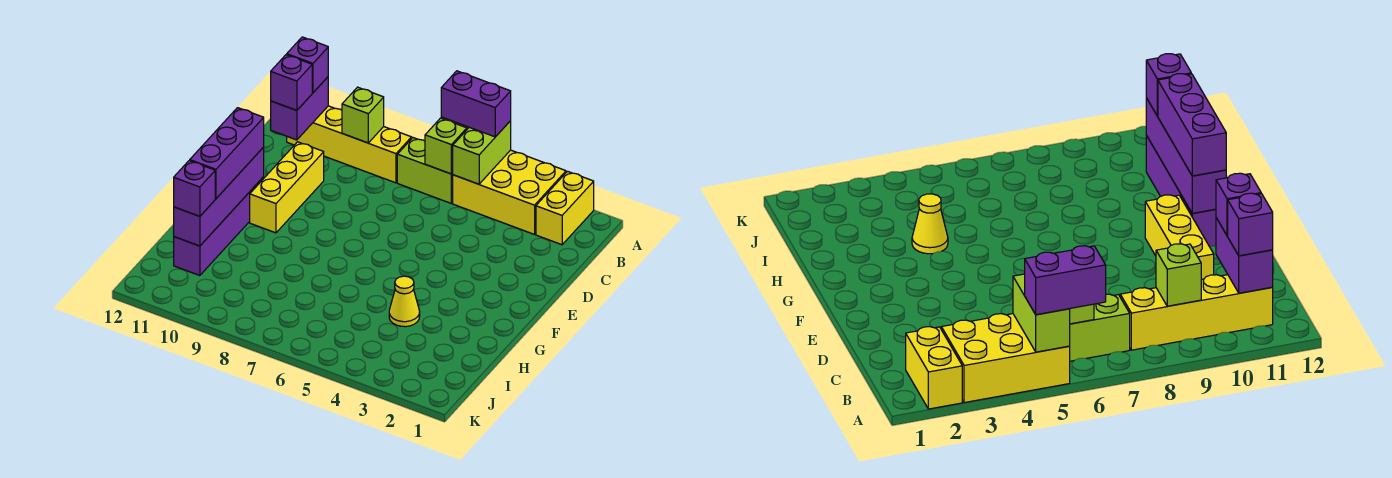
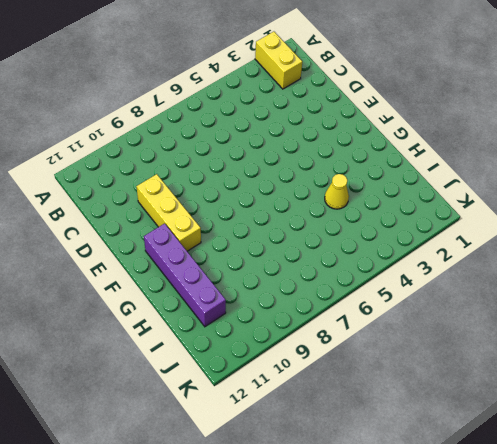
none -> yellow brick A3:B5 level 1
none -> lime brick B6:B7 level 1
none -> yellow brick B8:B11 level 1

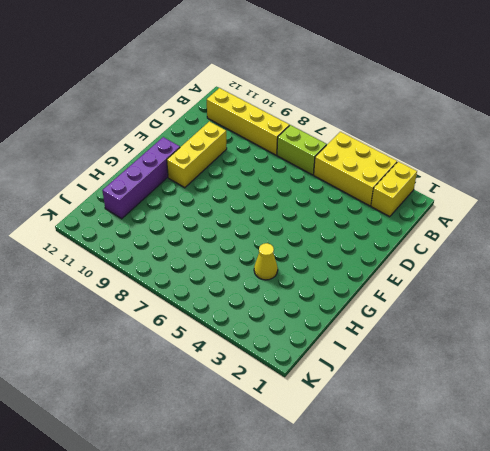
none -> lime brick A5:B5 level 2
none -> lime brick B6 level 2
none -> lime brick B9 level 2

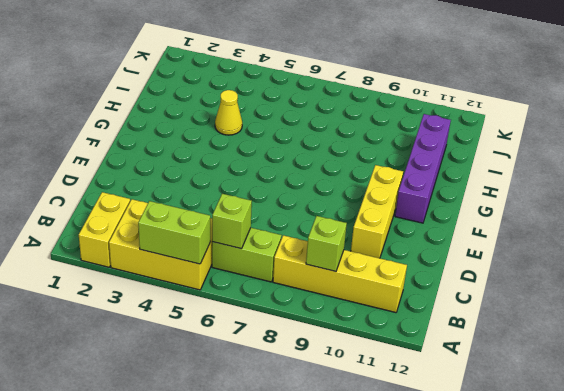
lime brick A4:A5 level 2 -> lime brick A5:B5 level 2
none -> purple brick B11:C11 level 2
none -> purple brick F11:I11 level 2
none -> purple brick A5:A6 level 3

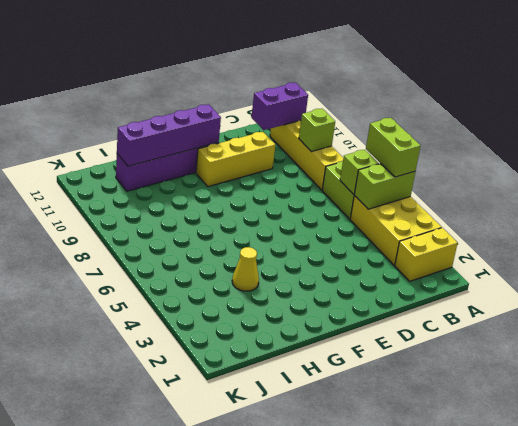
lime brick A5:A6 level 3 -> purple brick A5:A6 level 3
none -> purple brick B11 level 3
none -> purple brick C11 level 3
none -> purple brick F11:H11 level 3

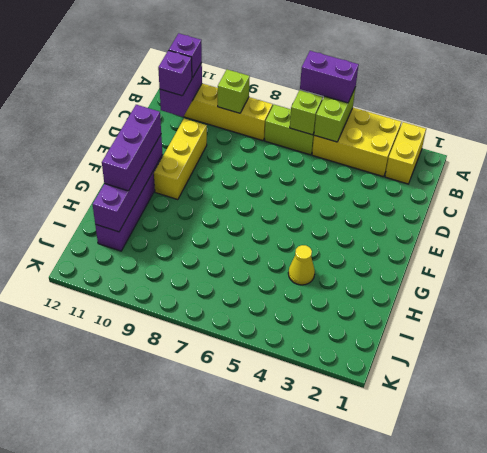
none -> purple brick I11 level 3

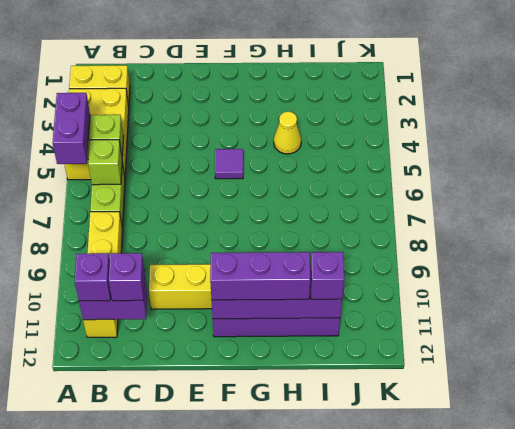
purple tile F5 level 1 -> none
none -> lime brick B9 level 2

